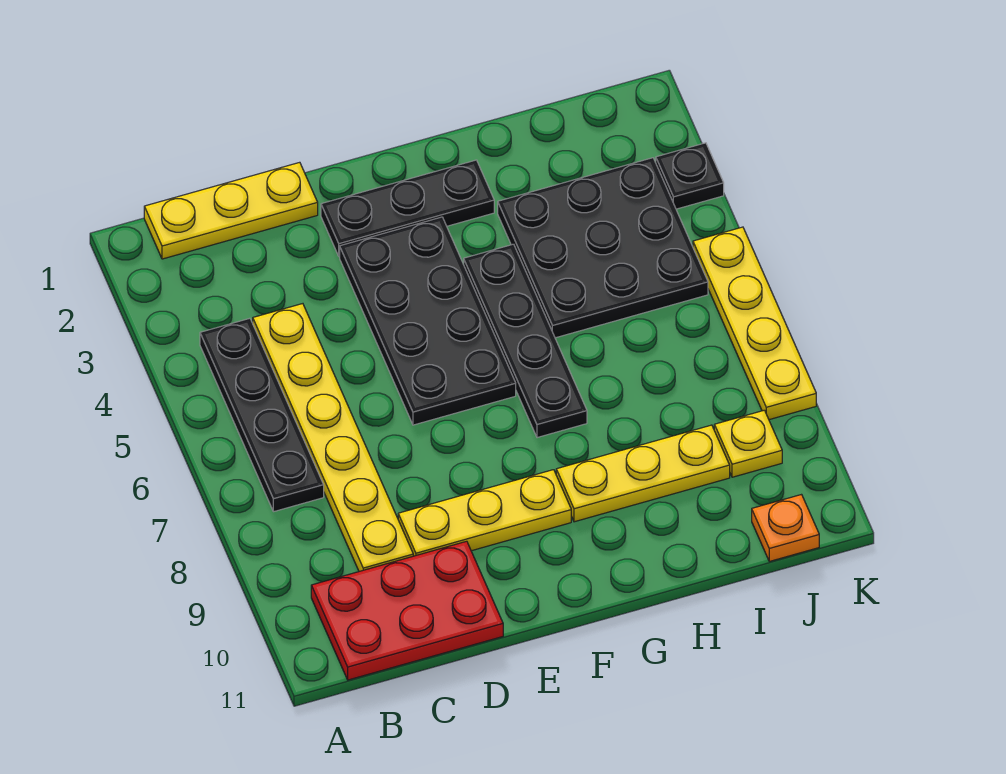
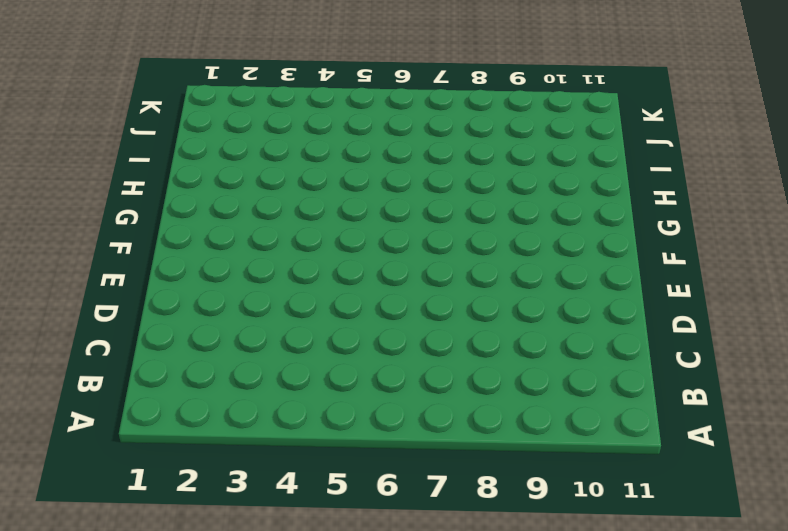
none -> yellow plate B1:D1 level 1
none -> black plate B4:B7 level 1
none -> red plate B10:D11 level 1

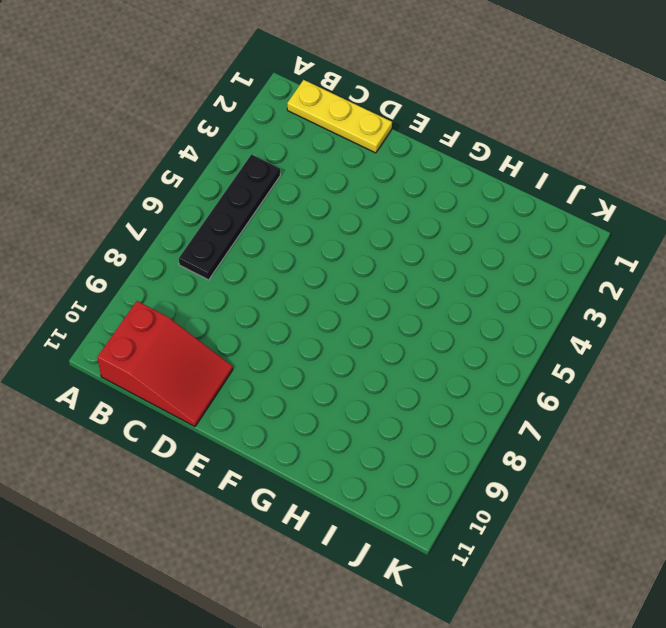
red slope B10:D11 level 1 top B -> red plate B10:D11 level 1
none -> yellow plate C4:C9 level 1
none -> yellow plate D9:F9 level 1
none -> black plate E2:G2 level 1

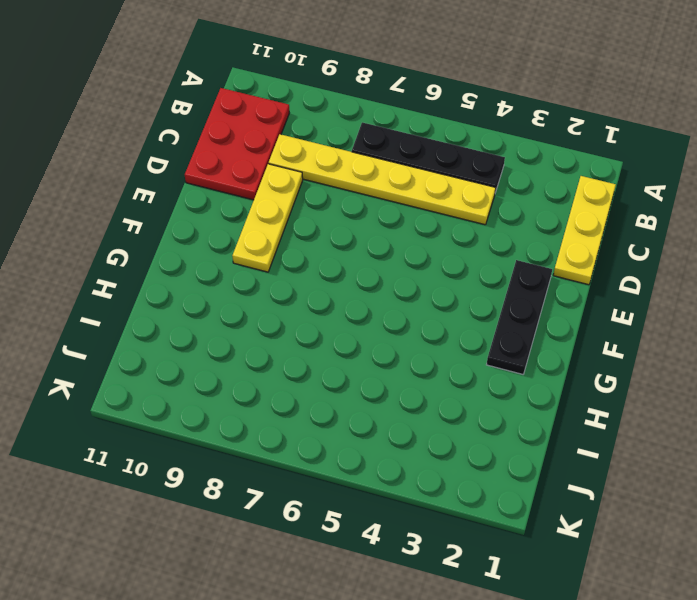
none -> black plate E3:F6 level 1
none -> black plate G4:G7 level 1
none -> yellow plate G9:I9 level 1

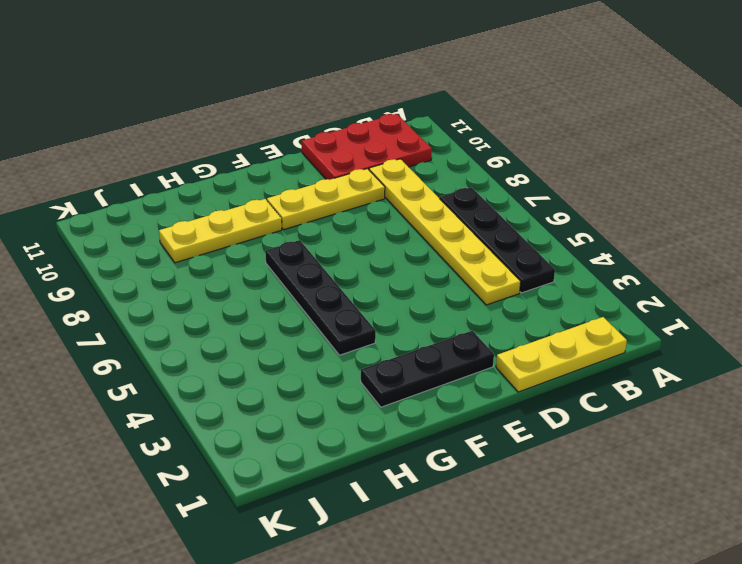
none -> black plate E3:F6 level 1
none -> black plate H3:J5 level 1
none -> yellow plate J9 level 1

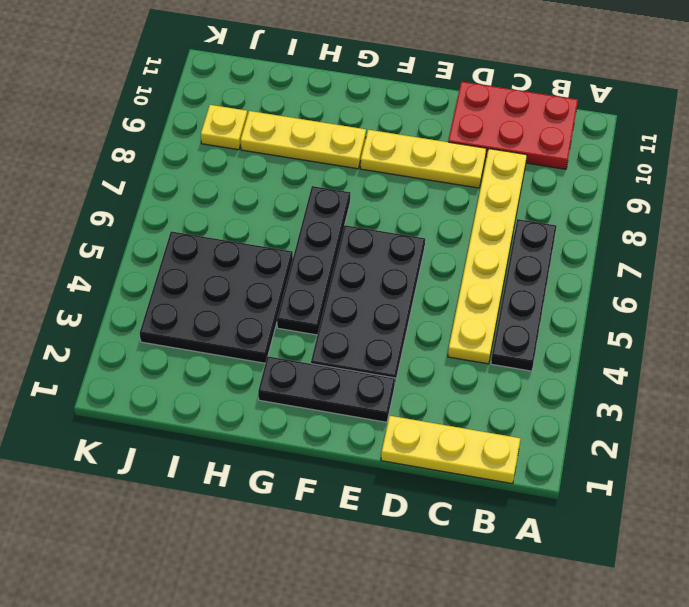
none -> orange plate J11 level 1
none -> black plate K3 level 1
none -> yellow plate K5:K8 level 1

